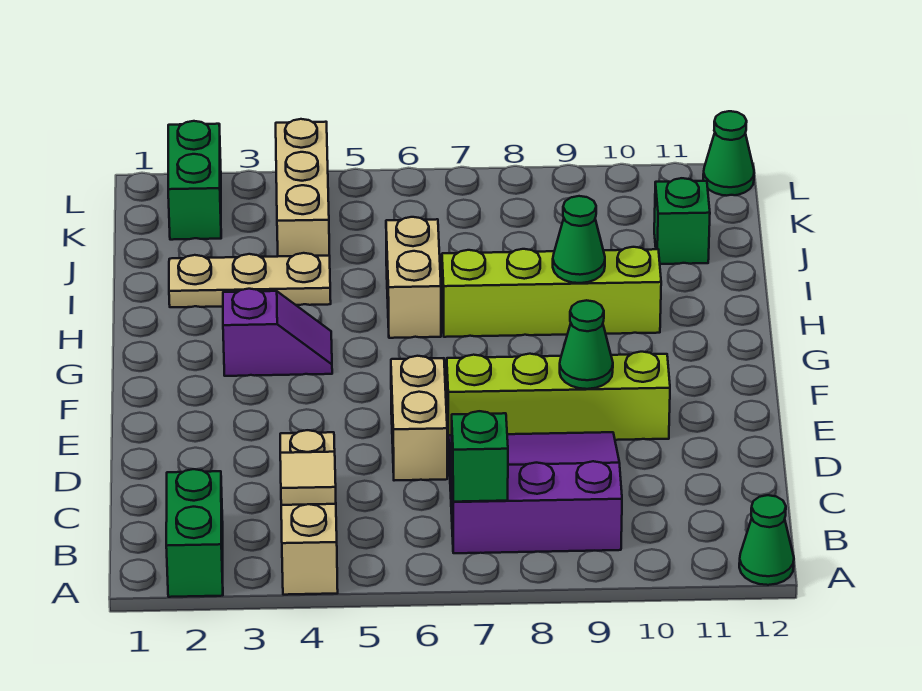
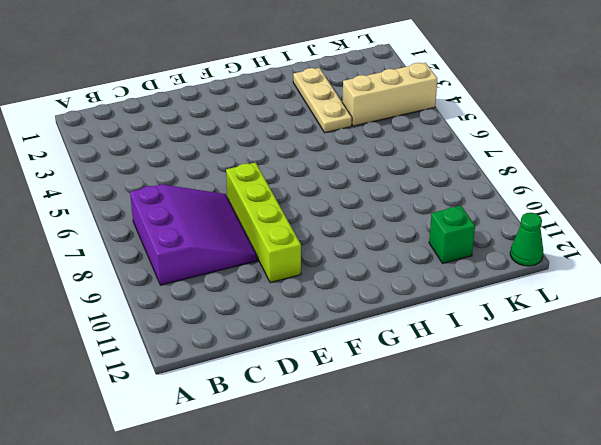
none -> green brick A2:B2 level 1
none -> tan brick A4:C4 level 1
none -> green cone A12 level 1

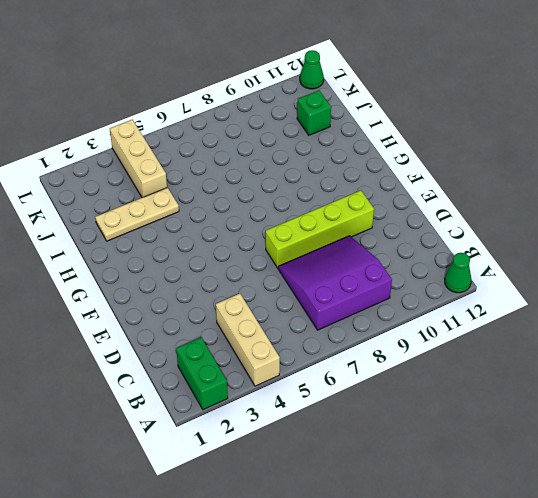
none -> tan brick D6:E6 level 1
none -> purple slope G3:G4 level 1 top 3
none -> tan brick H6:I6 level 1

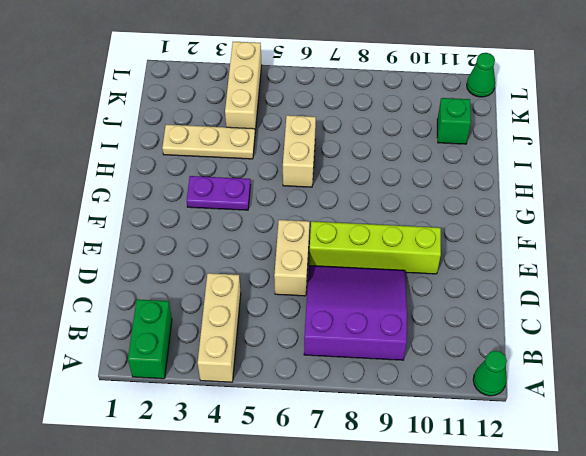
purple plate G3:G4 level 1 -> purple slope G3:G4 level 1 top 3
none -> lime brick H7:H10 level 1
none -> green brick K2:L2 level 1
none -> tan tile B4 level 2

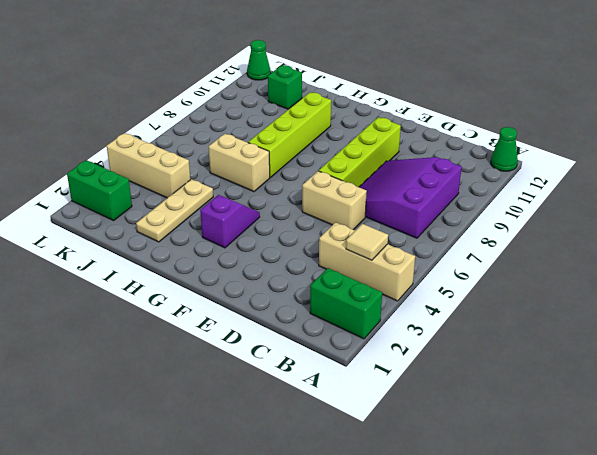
none -> green brick B7 level 2
none -> green cone E9 level 2
none -> green cone H9 level 2

